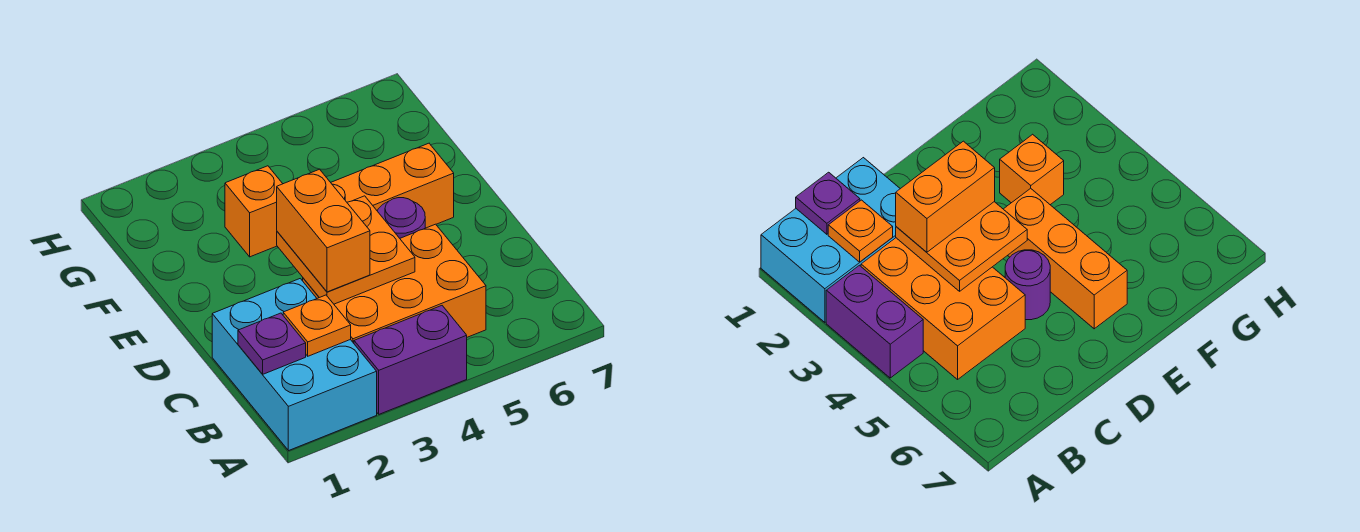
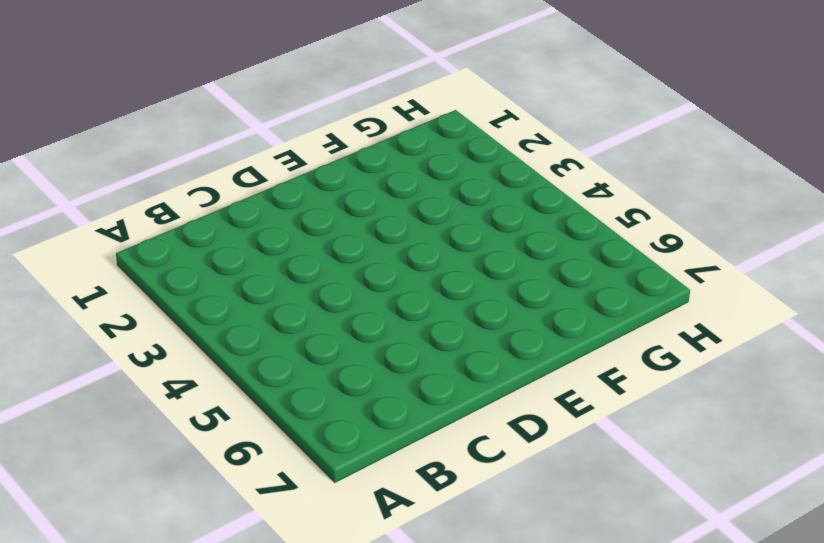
none -> cyan brick A1:C2 level 1
none -> purple brick A3:A4 level 1

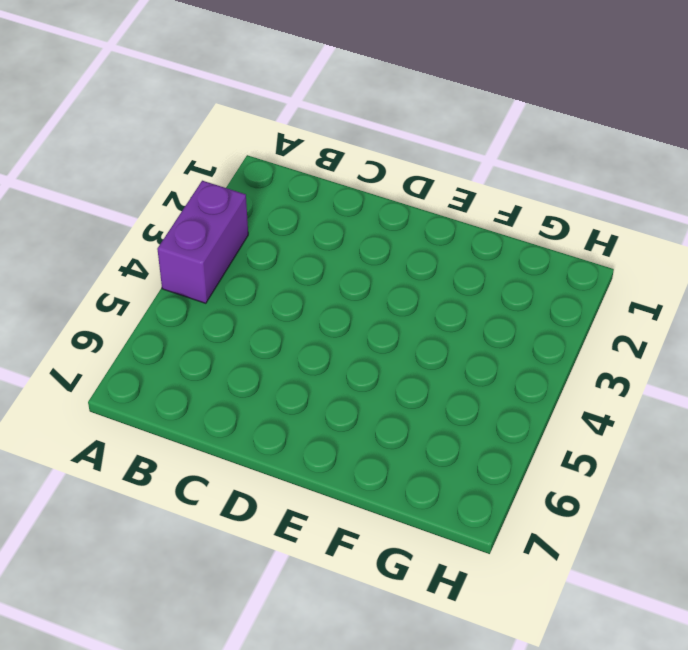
none -> cyan brick A1:C2 level 1
none -> orange brick B3:C5 level 1

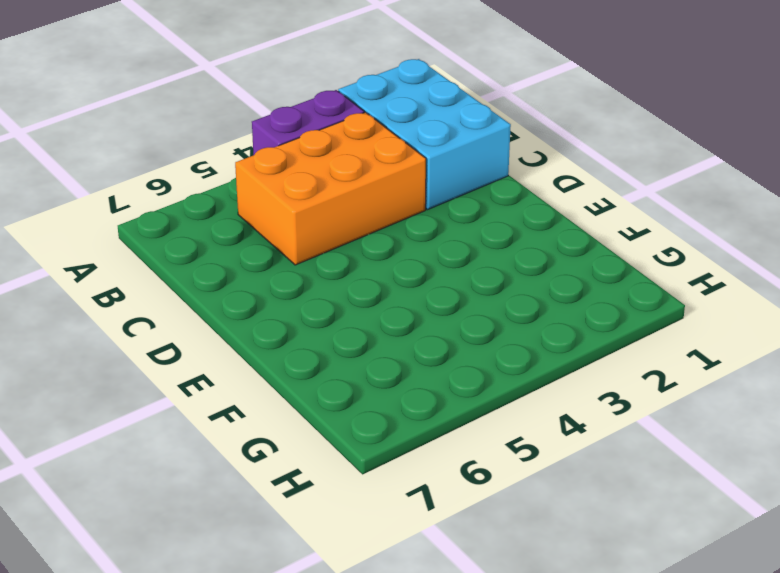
none -> purple round brick D5 level 1
none -> orange brick E4:E6 level 1

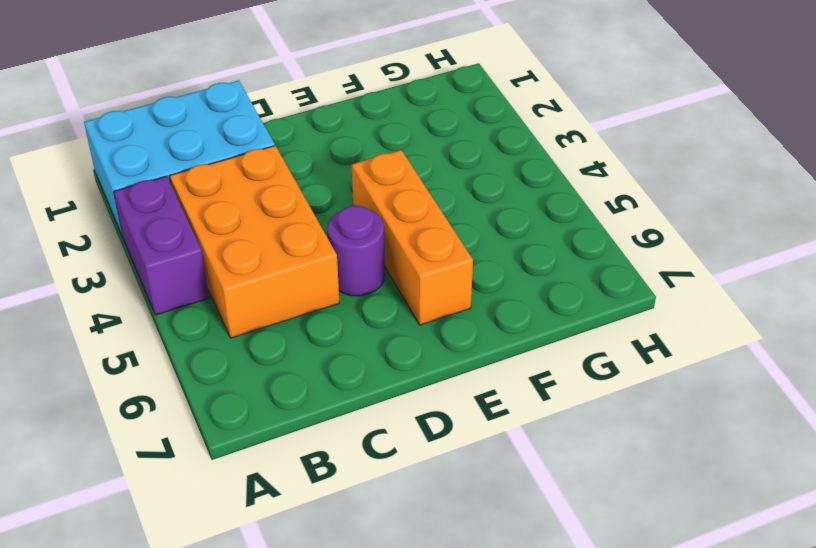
none -> orange brick F3 level 1
none -> purple plate B1 level 2

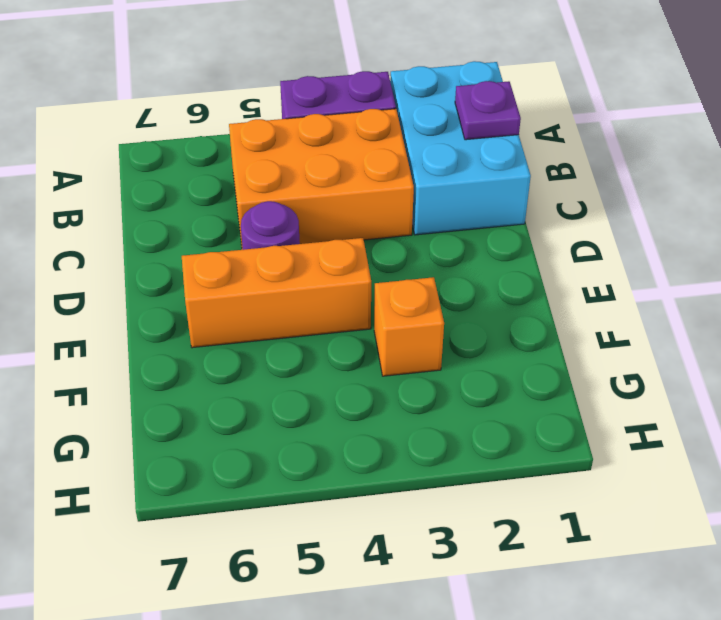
none -> orange plate B2 level 2
none -> orange plate C3:D4 level 2

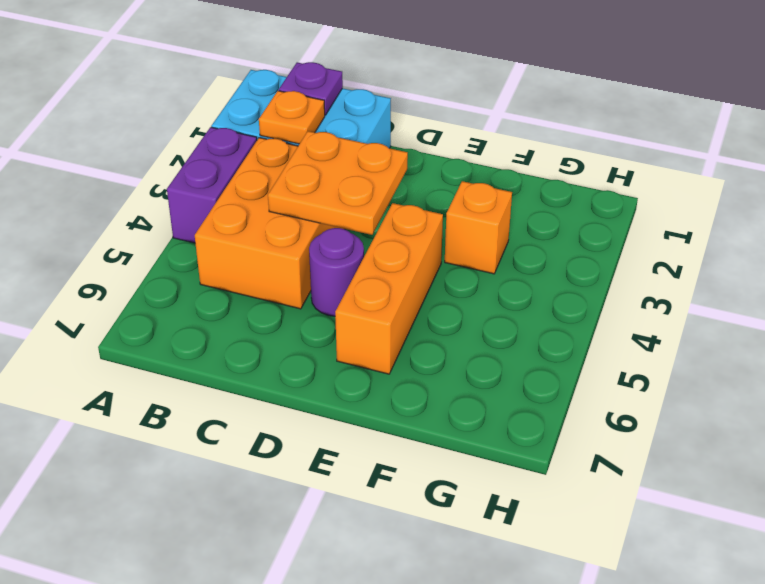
none -> orange brick C3:D3 level 3

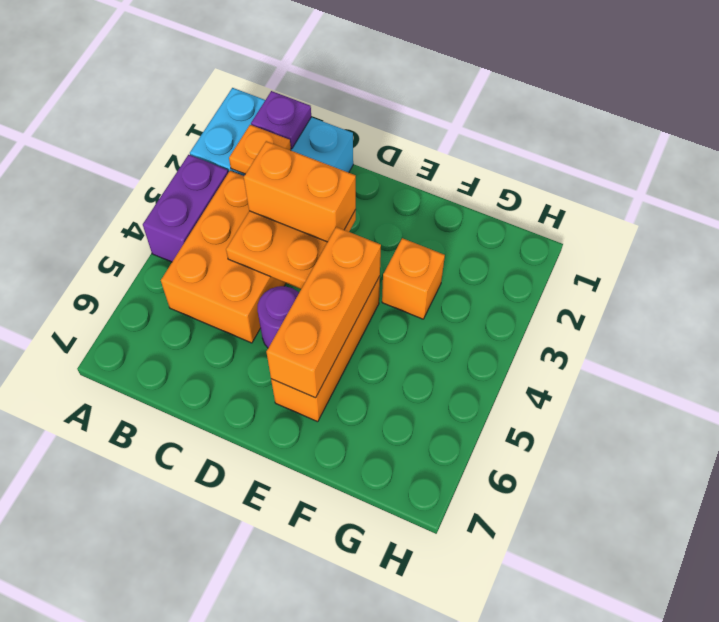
orange brick E4:E6 level 2 -> none

